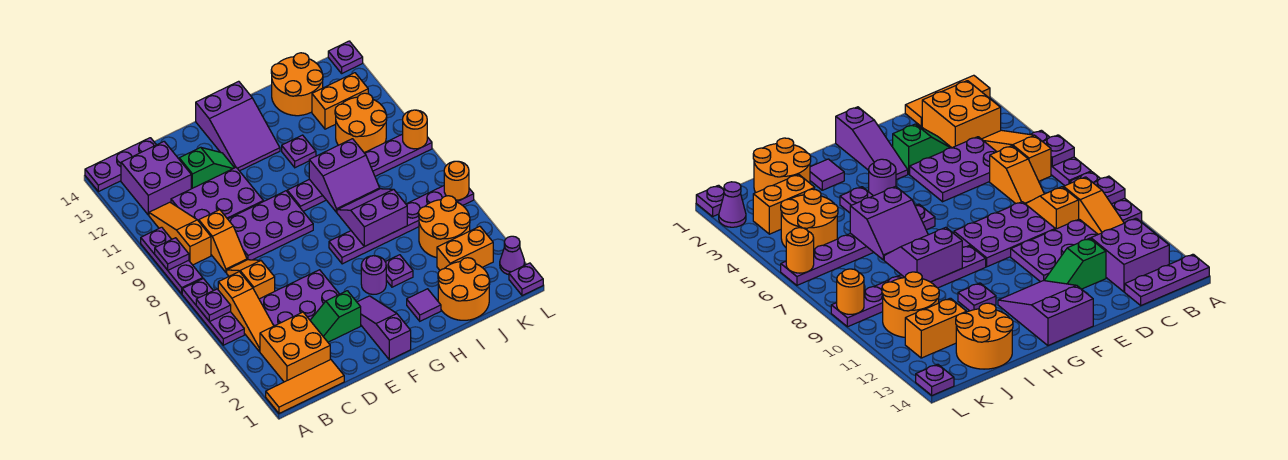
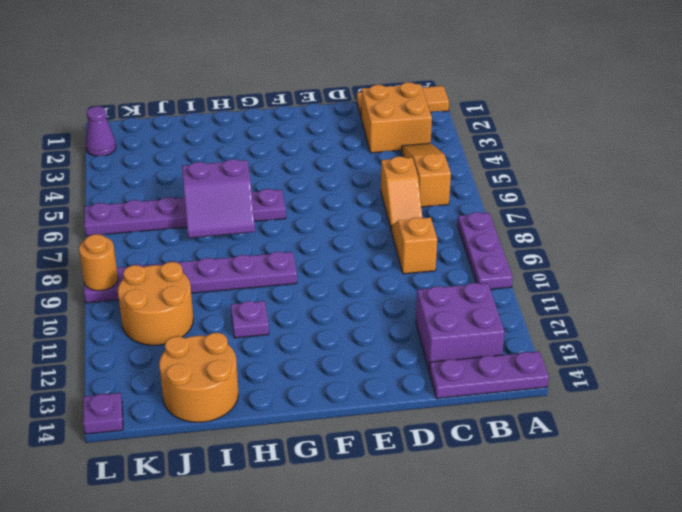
none -> purple plate A5:A7 level 1
none -> orange slope B9:B11 level 1 top 9
none -> purple plate C4:E5 level 1
none -> purple plate C10:E11 level 1

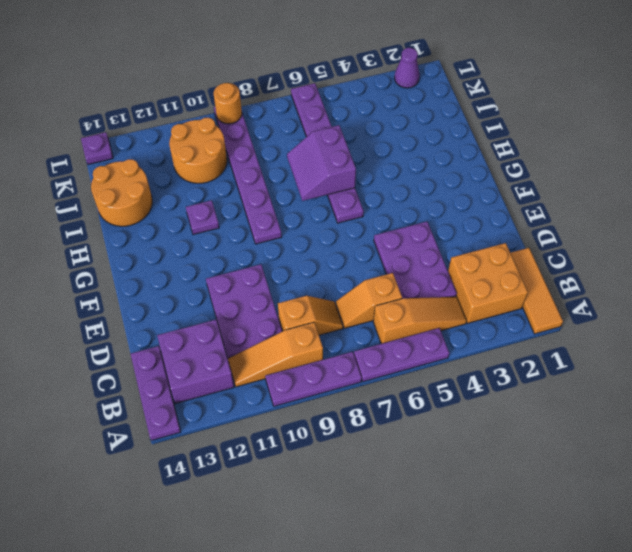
none -> green slope D3:E3 level 1 top E
none -> purple plate D8:F9 level 1
none -> green slope D12:E12 level 1 top D
none -> purple slope F1:F3 level 1 top 1

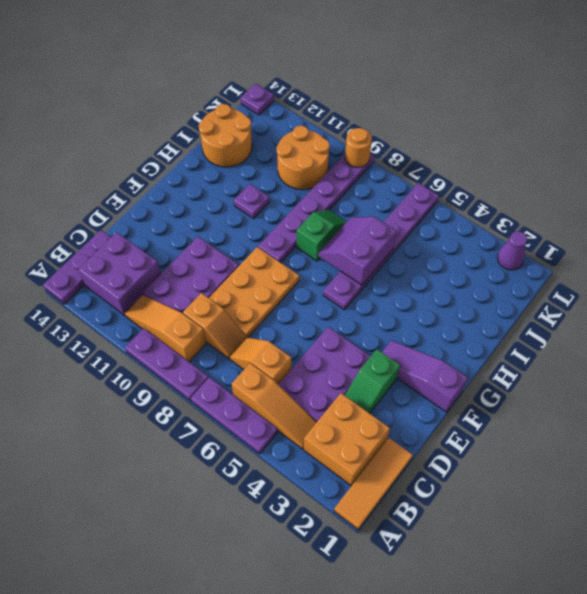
orange plate D8:F9 level 1 -> purple plate D8:F9 level 1
green slope H8:I8 level 1 top H -> green slope D12:E12 level 1 top D
none -> purple slope F12:G14 level 1 top 14
none -> purple round brick G4 level 1
none -> purple tile H2 level 1
none -> purple plate H4 level 1

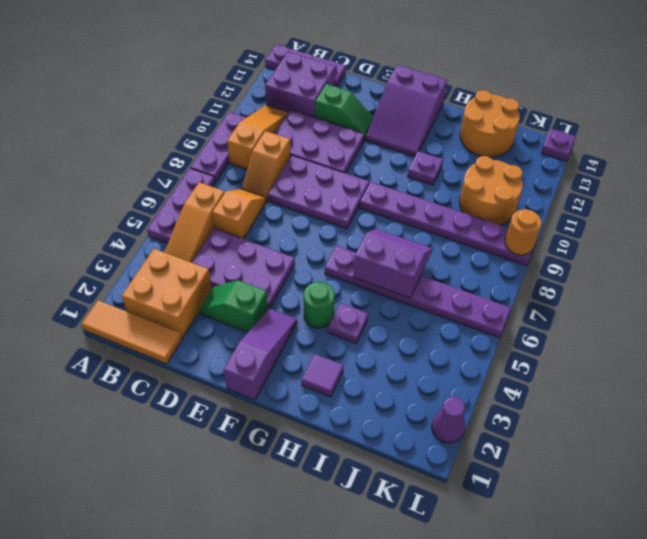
green round brick G4 level 1 -> purple round brick G4 level 1
none -> orange round brick I1:J2 level 1
none -> orange brick J3:K3 level 1
none -> orange round brick J4:K5 level 1
none -> orange brick J12:K12 level 1

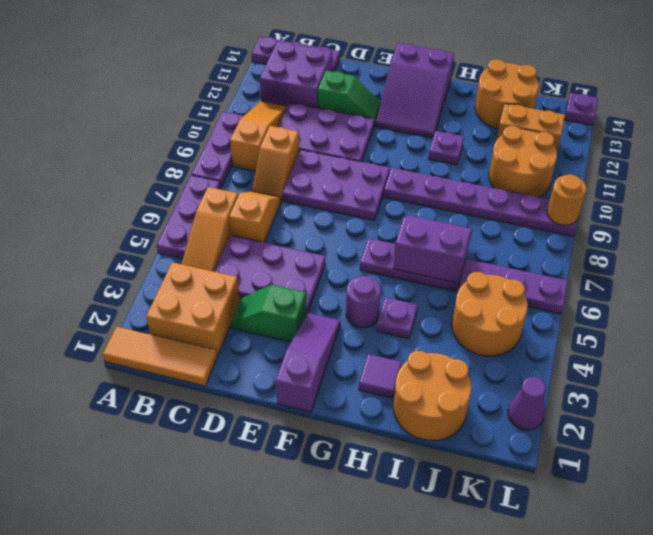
none -> orange brick J3:K3 level 1
none -> purple plate L1 level 1
none -> purple plate A6 level 2
none -> purple plate A9 level 2

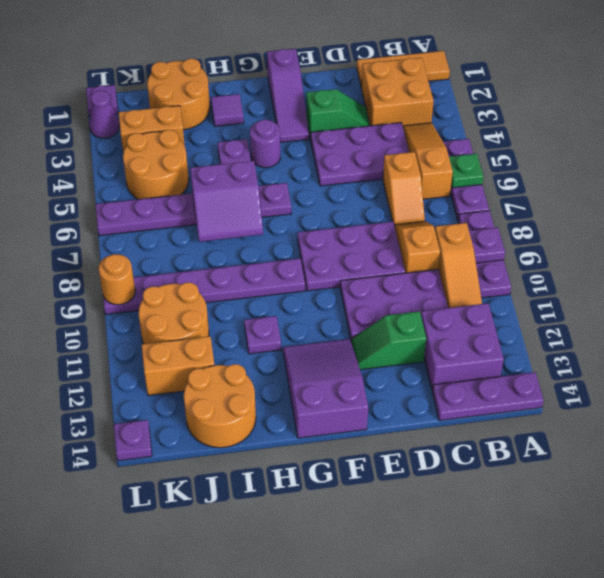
green plate A6 level 2 -> purple plate A6 level 2
none -> purple slope H8:I9 level 2 top 9
none -> orange round brick L6 level 2

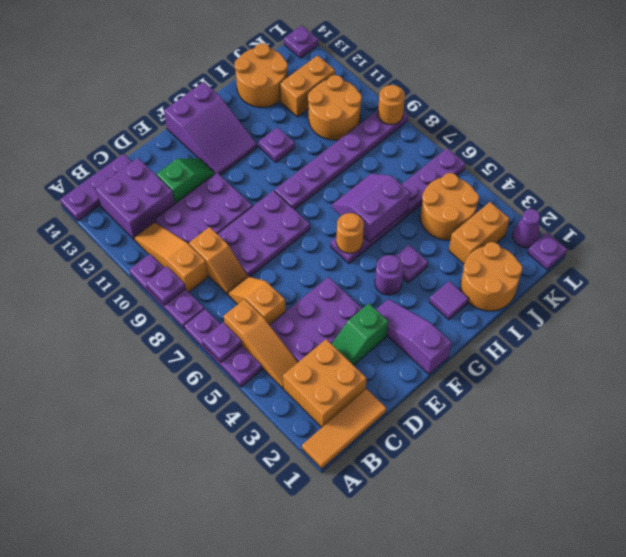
orange round brick G6 level 2 -> orange round brick L6 level 2
none -> purple slope H8:I9 level 2 top 9

